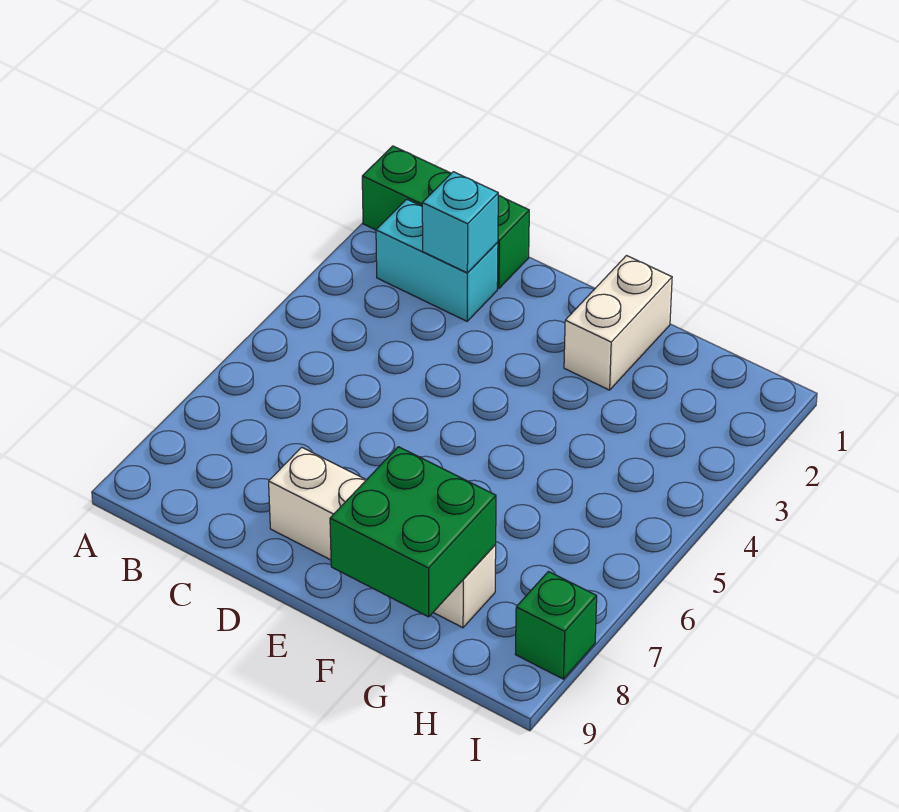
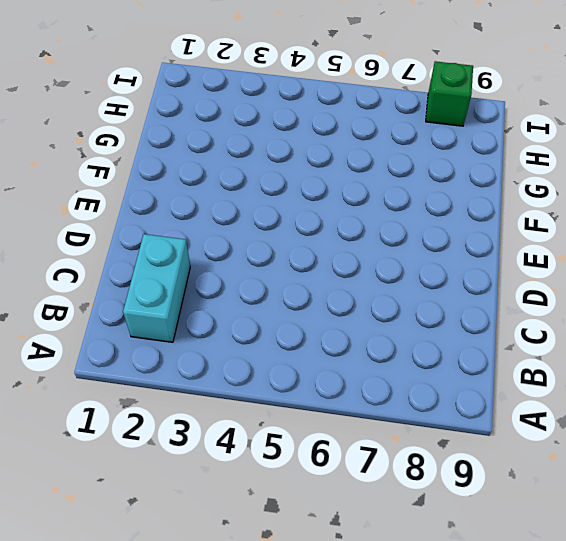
none -> green brick A1:C1 level 1
none -> white brick D8:G8 level 1

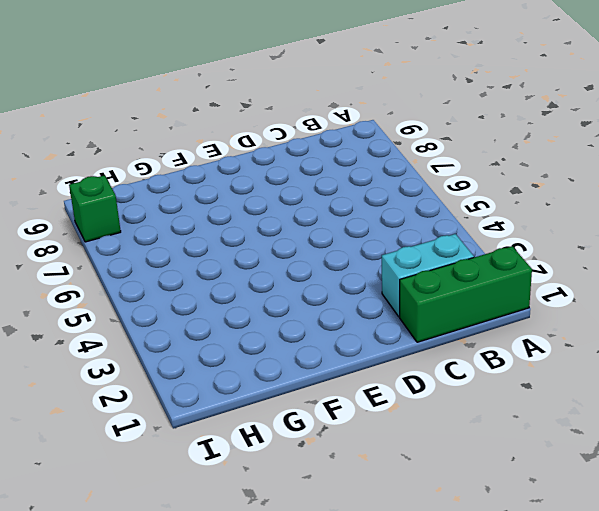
none -> white brick D8:G8 level 1
none -> white brick F1:F2 level 1

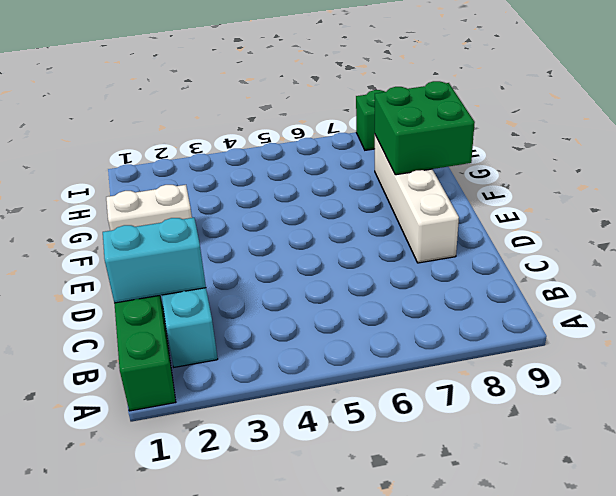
cyan brick C1:C2 level 2 -> cyan brick C2 level 2

